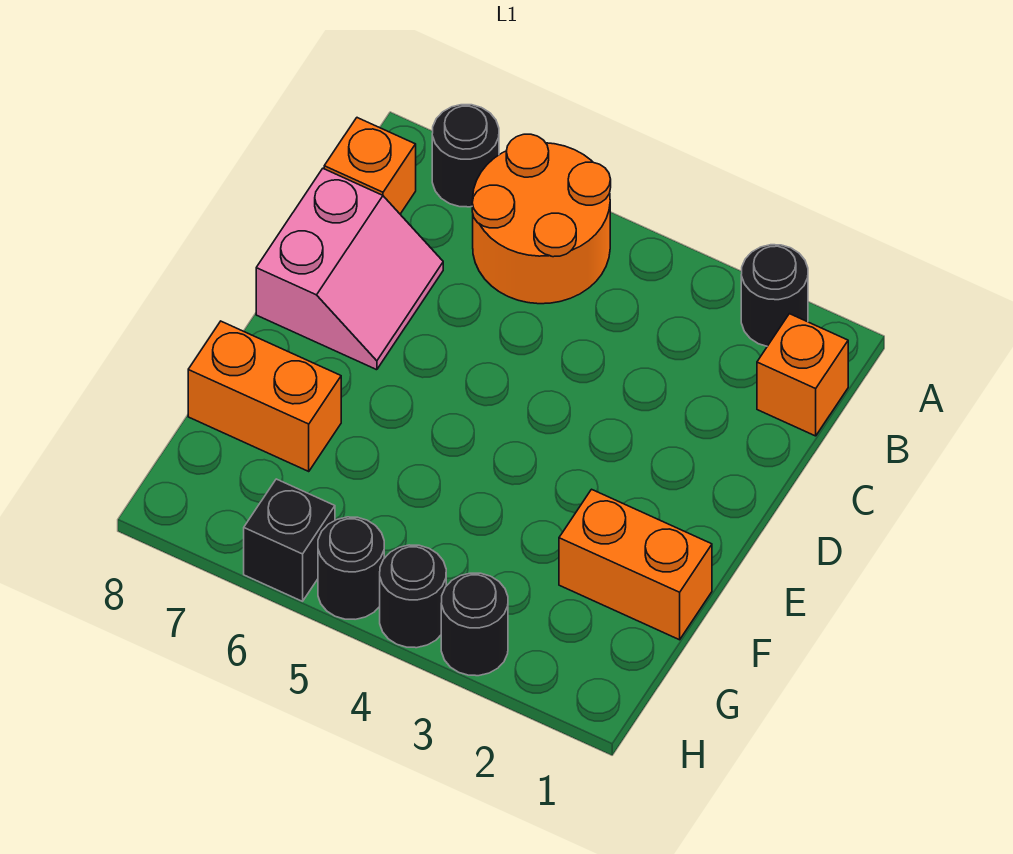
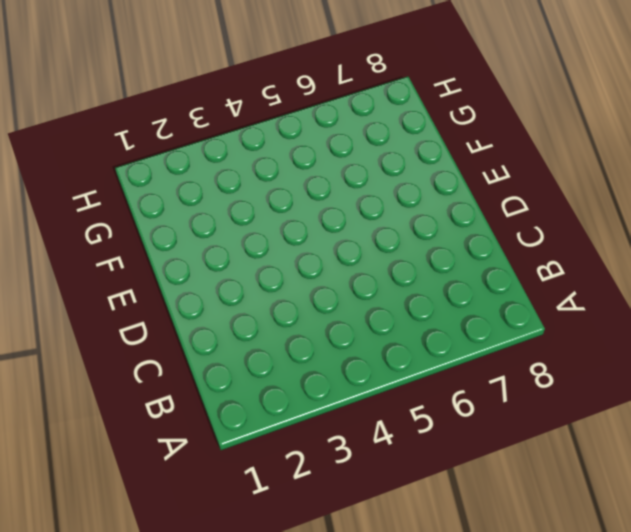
none -> black round brick A2 level 1
none -> orange round brick A5:B6 level 1
none -> black round brick A7 level 1

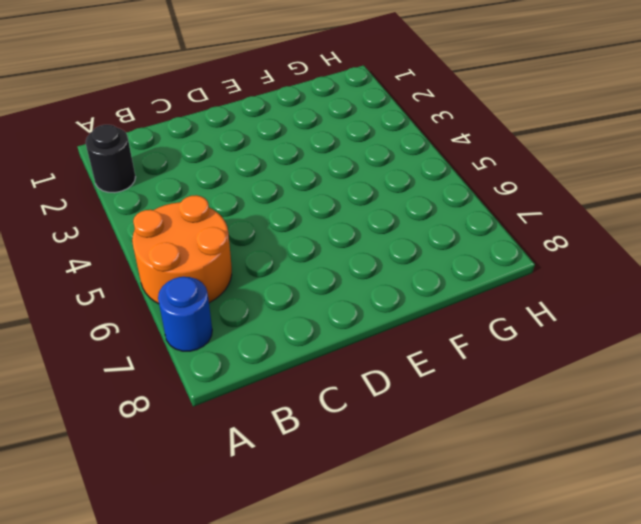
blue round brick A7 level 1 -> black round brick A7 level 1
none -> orange brick B1 level 1
none -> orange brick B8 level 1
none -> pink slope C7:D8 level 1 top 8

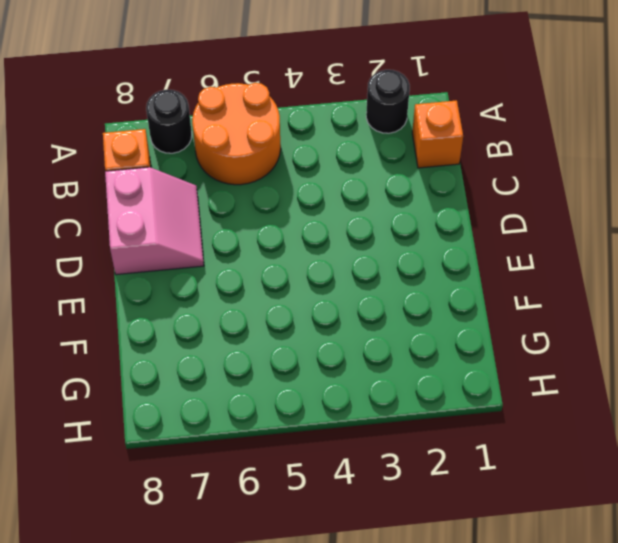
none -> orange brick F1:F2 level 1
none -> orange brick F7:F8 level 1
none -> black round brick H3 level 1

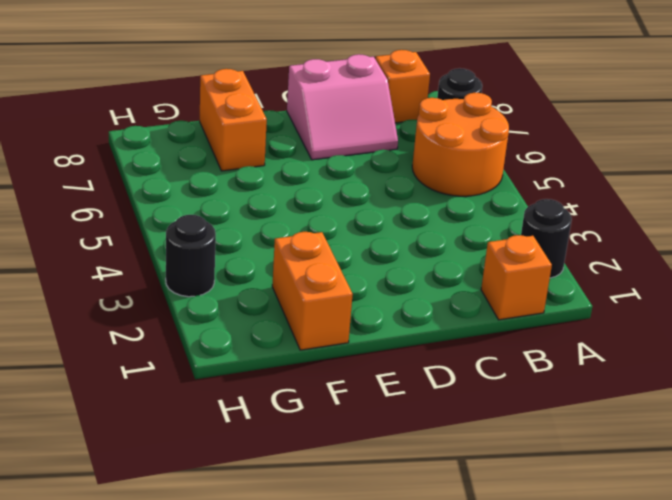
none -> black round brick H4 level 1
none -> black round brick H5 level 1
none -> black brick H6 level 1

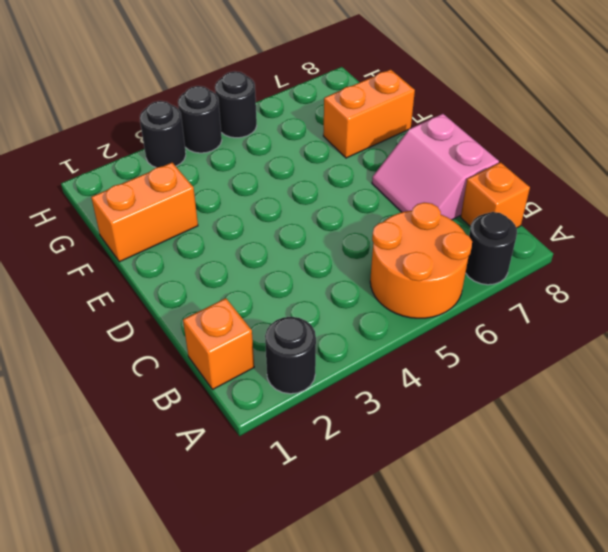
none -> black brick H6 level 1

